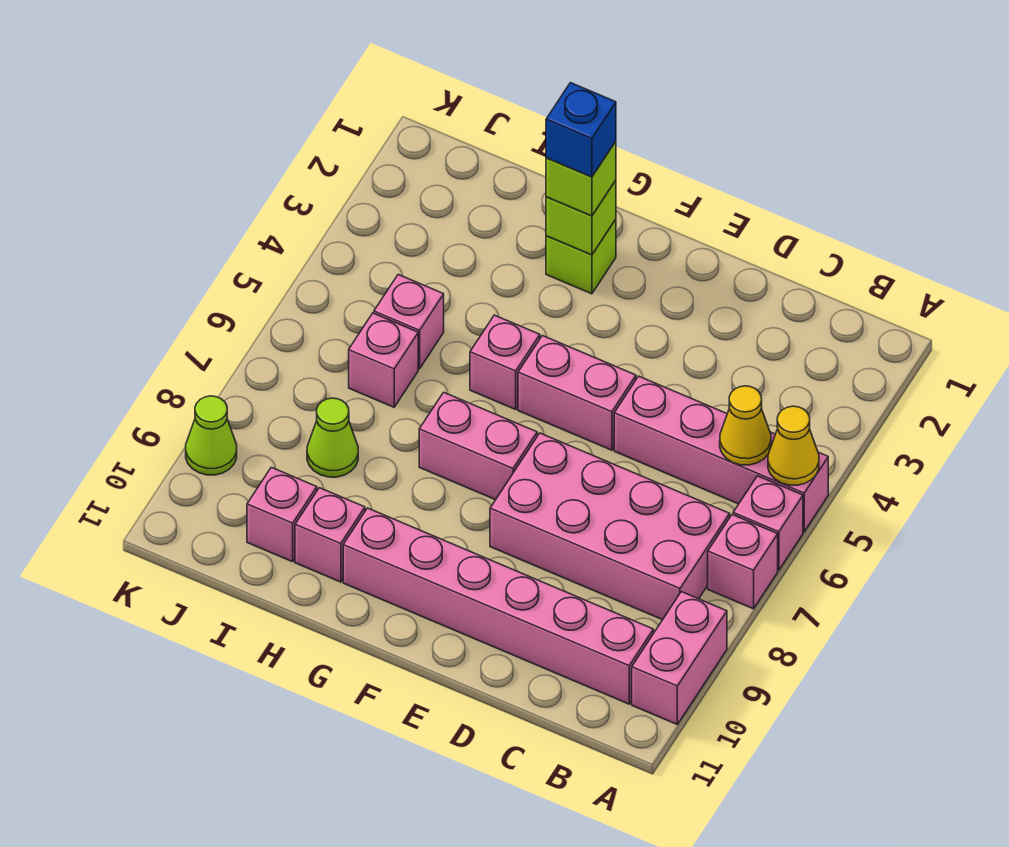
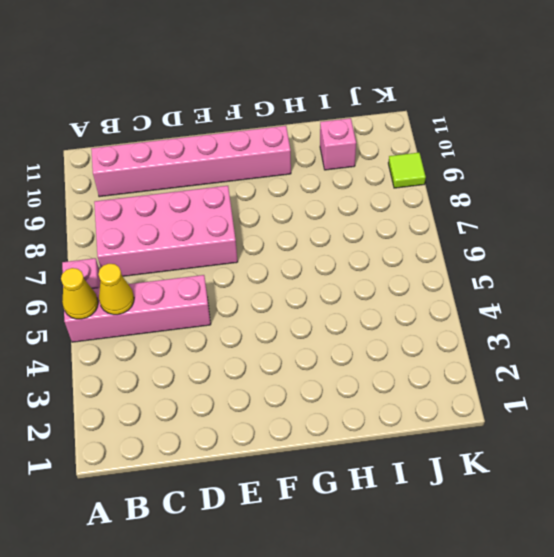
lime tile K9 level 1 -> lime cone K9 level 1
none -> pink brick A7 level 1
none -> pink brick A9:A10 level 1
none -> pink brick E5:F5 level 1

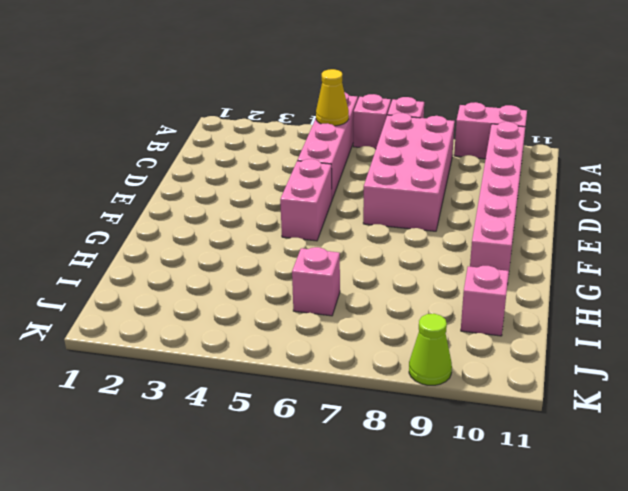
none -> pink brick F7:G7 level 1
none -> lime brick G2 level 1
none -> pink brick G5 level 1

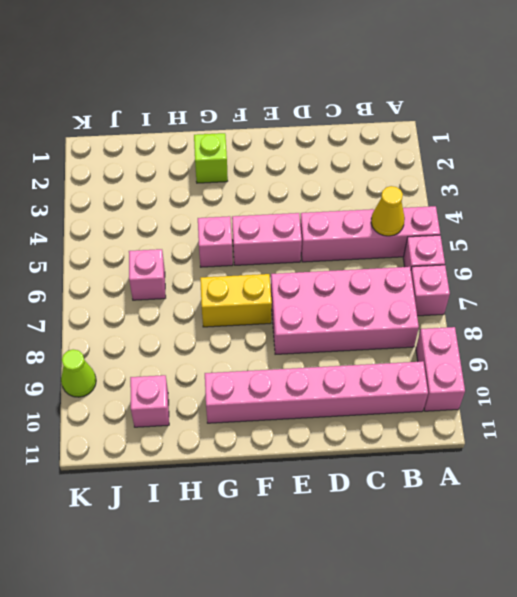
yellow brick F7:G7 level 1 -> pink brick F7:G7 level 1
none -> pink brick H10 level 1
none -> pink brick I5 level 1
none -> lime cone I8 level 1

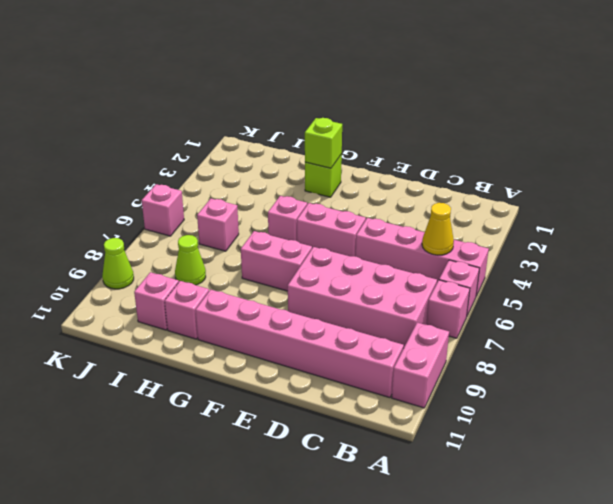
pink brick K6 level 1 -> pink brick I5 level 1
none -> yellow cone A5 level 2
none -> lime brick G2 level 3
none -> blue brick G2 level 4

